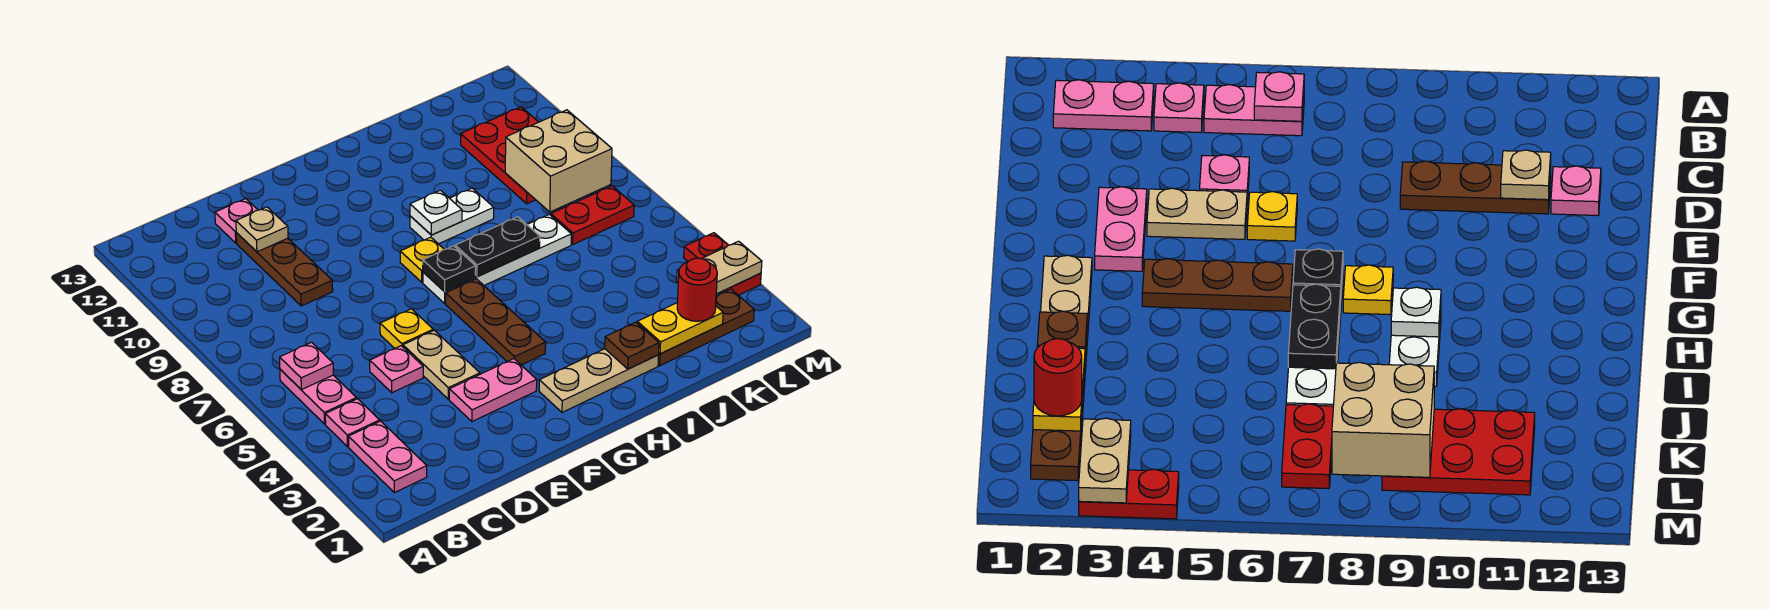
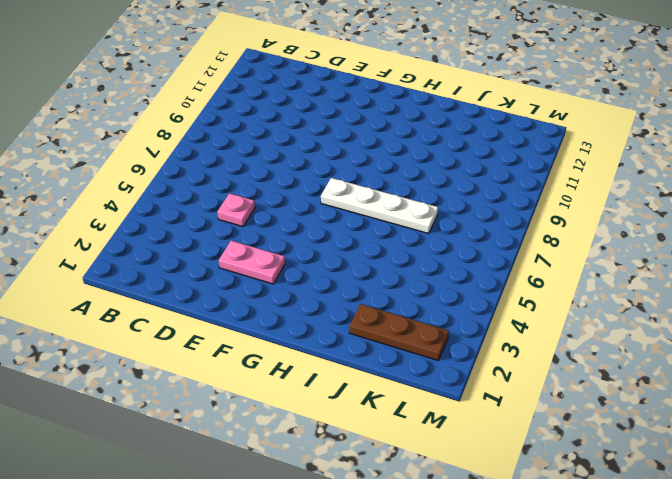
none -> pink plate B2:B3 level 1
none -> pink plate B4 level 1
none -> pink plate B5:B6 level 1

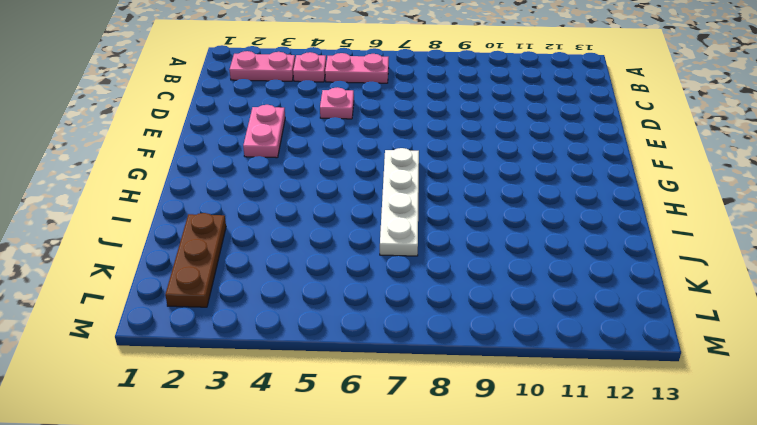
none -> brown plate D9:D11 level 1
none -> pink plate D12 level 1
none -> tan plate E4:E5 level 1

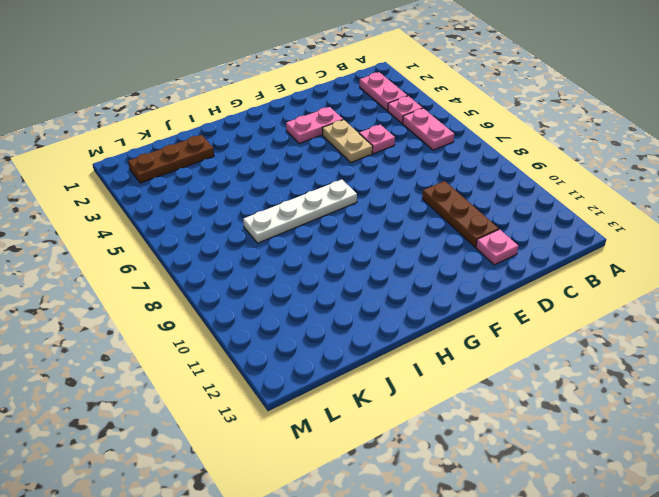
none -> yellow plate E6 level 1
none -> tan plate G2:I2 level 1
none -> brown plate G4:G6 level 1

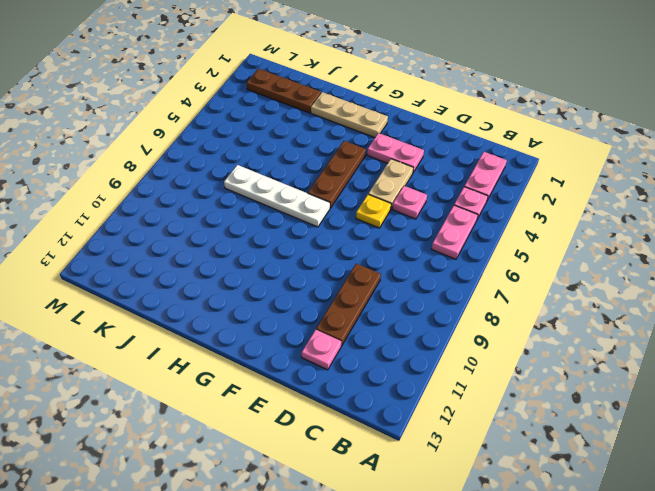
none -> yellow plate G8 level 1
none -> white plate H9:I9 level 1
none -> red plate K7:L7 level 1

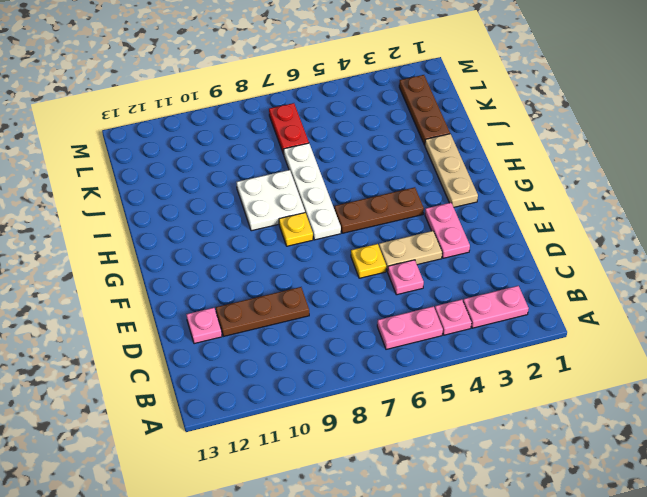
white plate H8:I9 level 1 -> white plate H9:I9 level 1
none -> red plate K9:L11 level 1
none -> red plate M3:M4 level 1
none -> pink plate B6 level 2

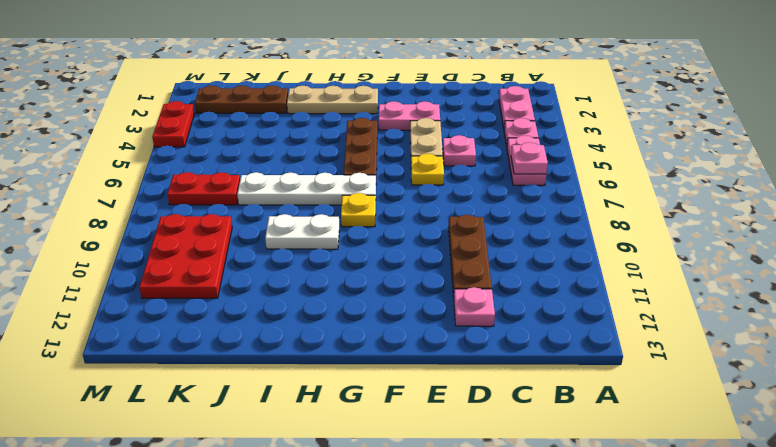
none -> tan plate D11 level 2
none -> black plate G7 level 2
none -> black plate H7:I7 level 2

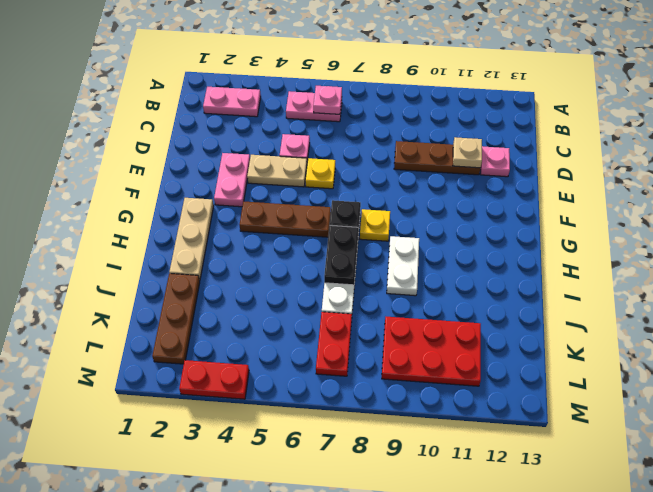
none -> pink plate B4 level 1
none -> white plate H9 level 2
none -> brown plate I2 level 2

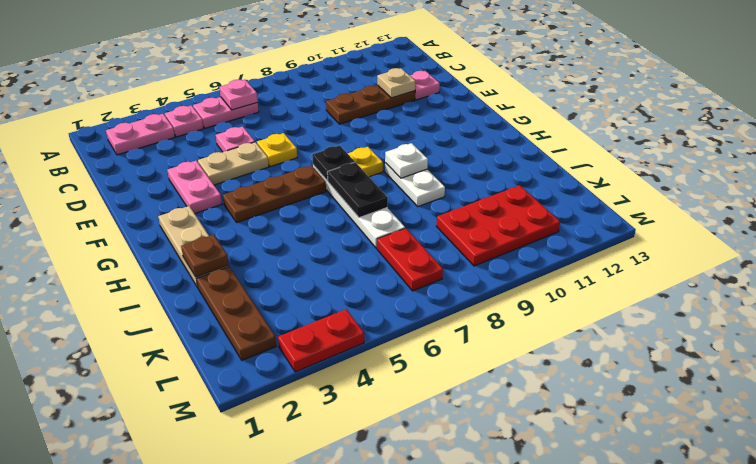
none -> yellow plate J2:K2 level 2
none -> tan brick K8:L9 level 2
none -> tan plate L3:M3 level 2

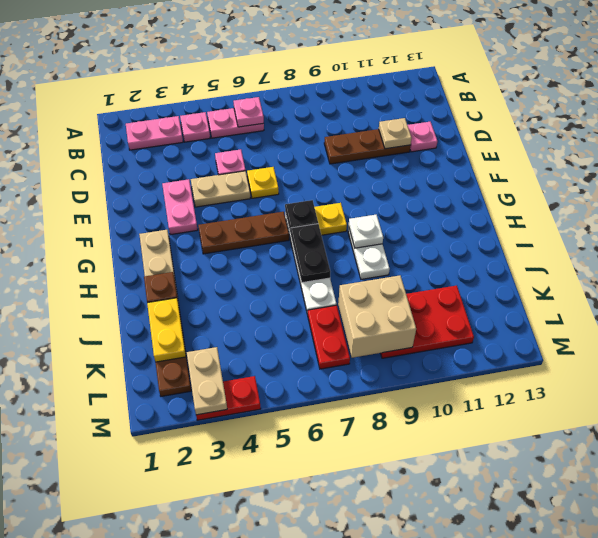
none -> red round brick K2 level 3

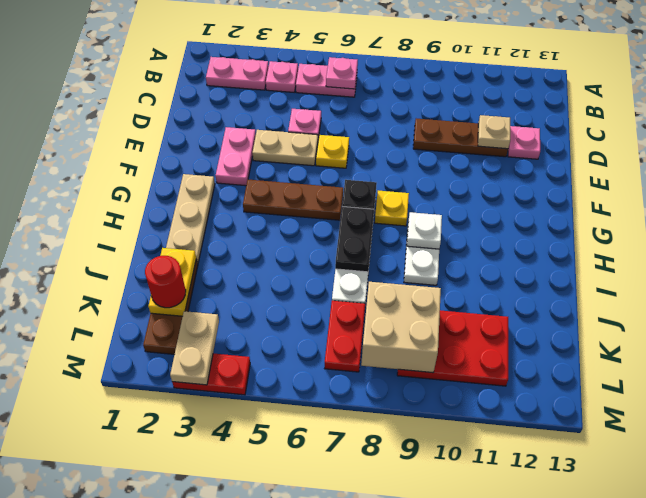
none -> brown plate I2 level 2

